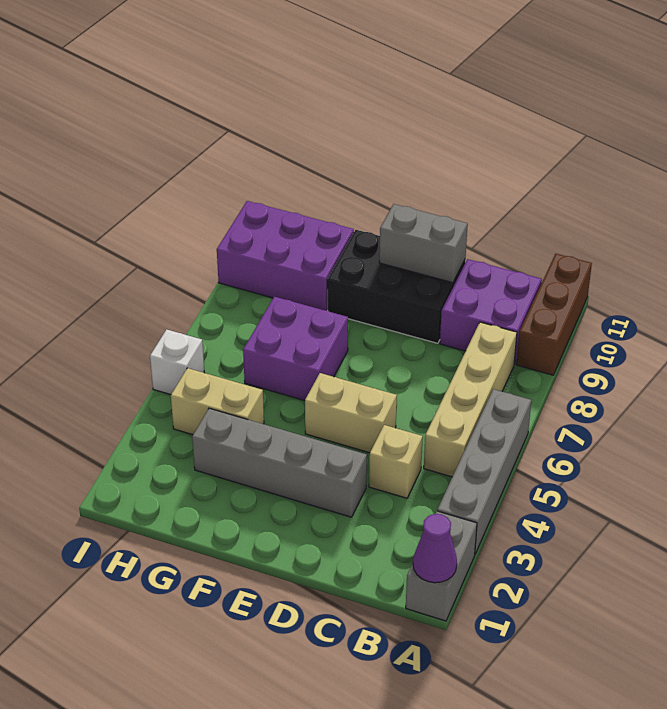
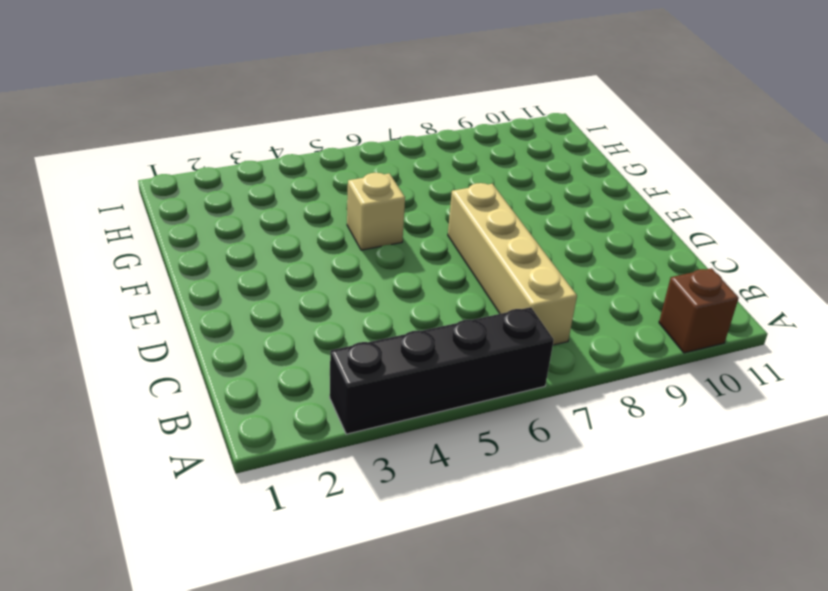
black brick A3:A6 level 1 -> grey brick A3:A6 level 1
brown brick A10 level 1 -> brown brick A9:A11 level 1
tan brick B7:E7 level 1 -> tan brick B5:B8 level 1
tan brick F5 level 1 -> tan brick C4 level 1
none -> grey brick A1:A2 level 1
none -> purple brick B9:C10 level 1
none -> grey brick D3:G3 level 1

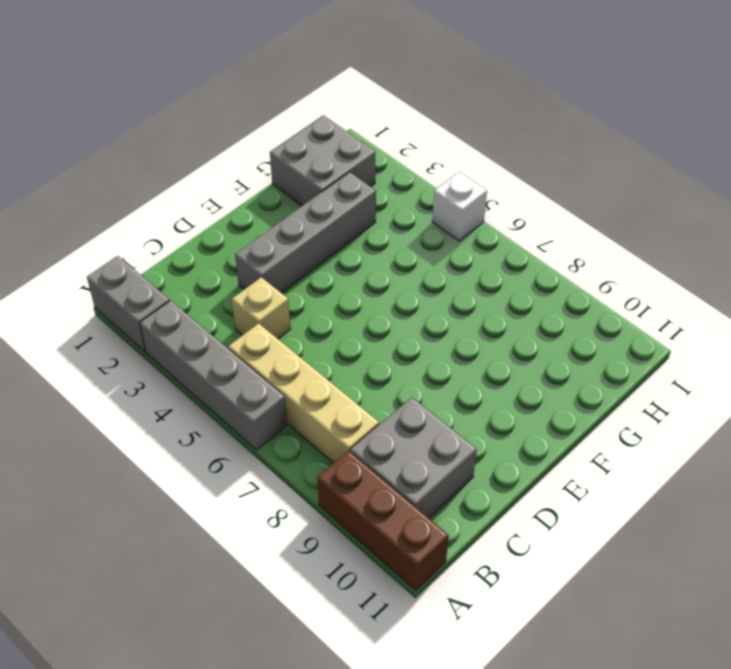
grey brick B9:C10 level 1 -> purple brick B9:C10 level 1
grey brick G1:H2 level 1 -> none
none -> tan brick D5:E5 level 1
none -> black brick D9:F10 level 1
none -> purple brick F6:G7 level 1

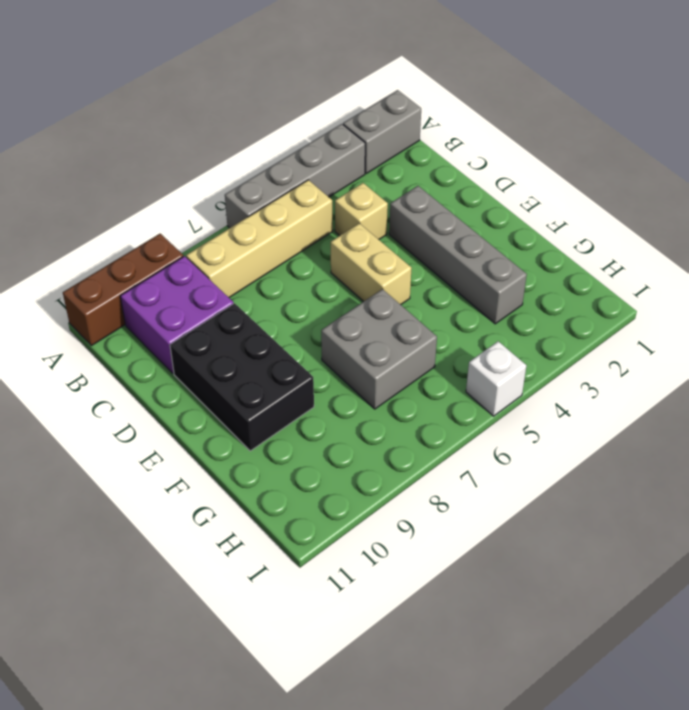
grey brick F6:G7 level 1 -> purple brick F6:G7 level 1
none -> tan brick G4:H4 level 1
none -> purple brick G9:I10 level 1
none -> purple cone A1 level 2

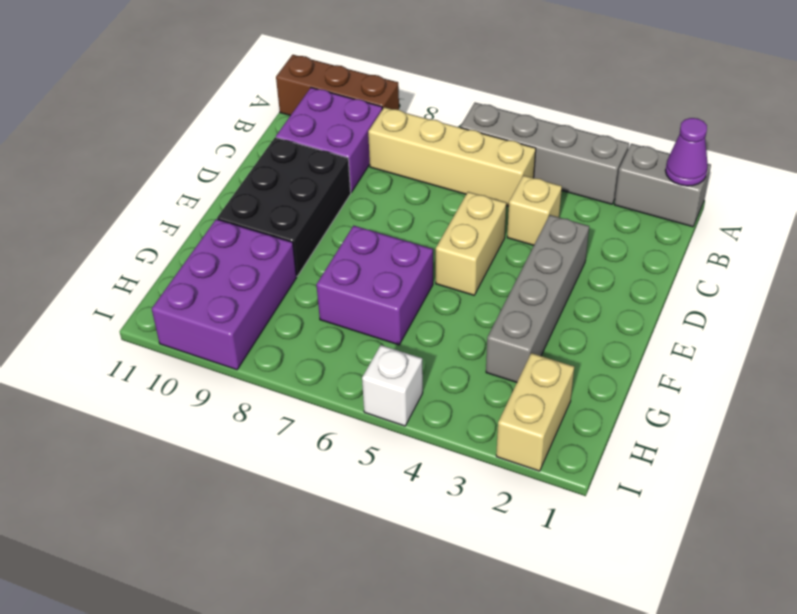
tan brick H2:I2 level 1 -> tan brick G4:H4 level 1
none -> grey brick D10:E10 level 2

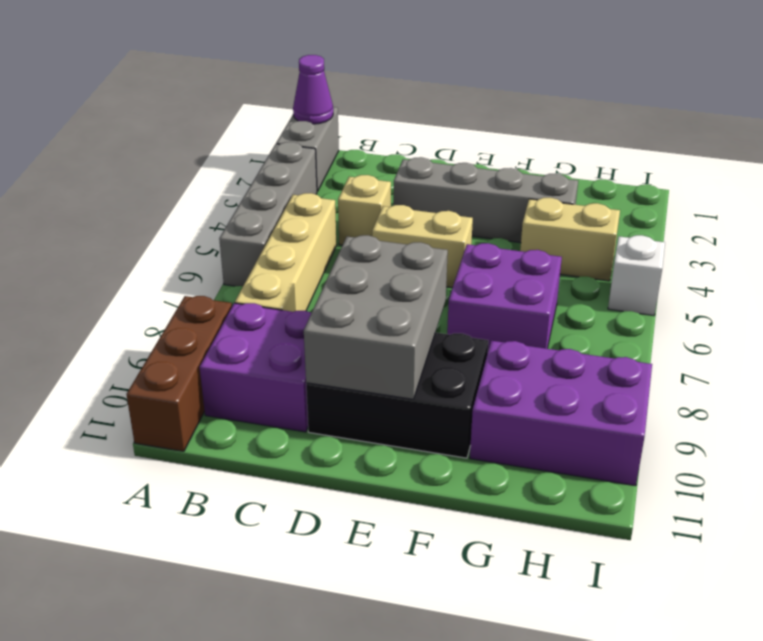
grey brick D8:E10 level 2 -> grey brick D10:E10 level 2

